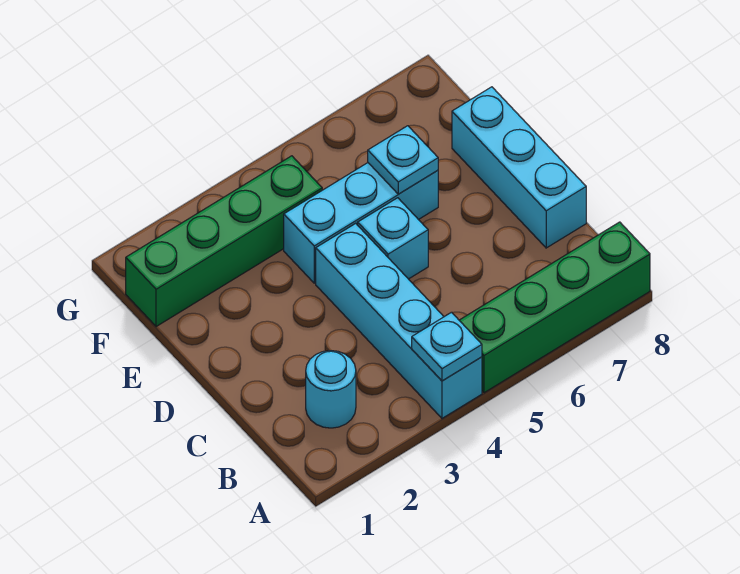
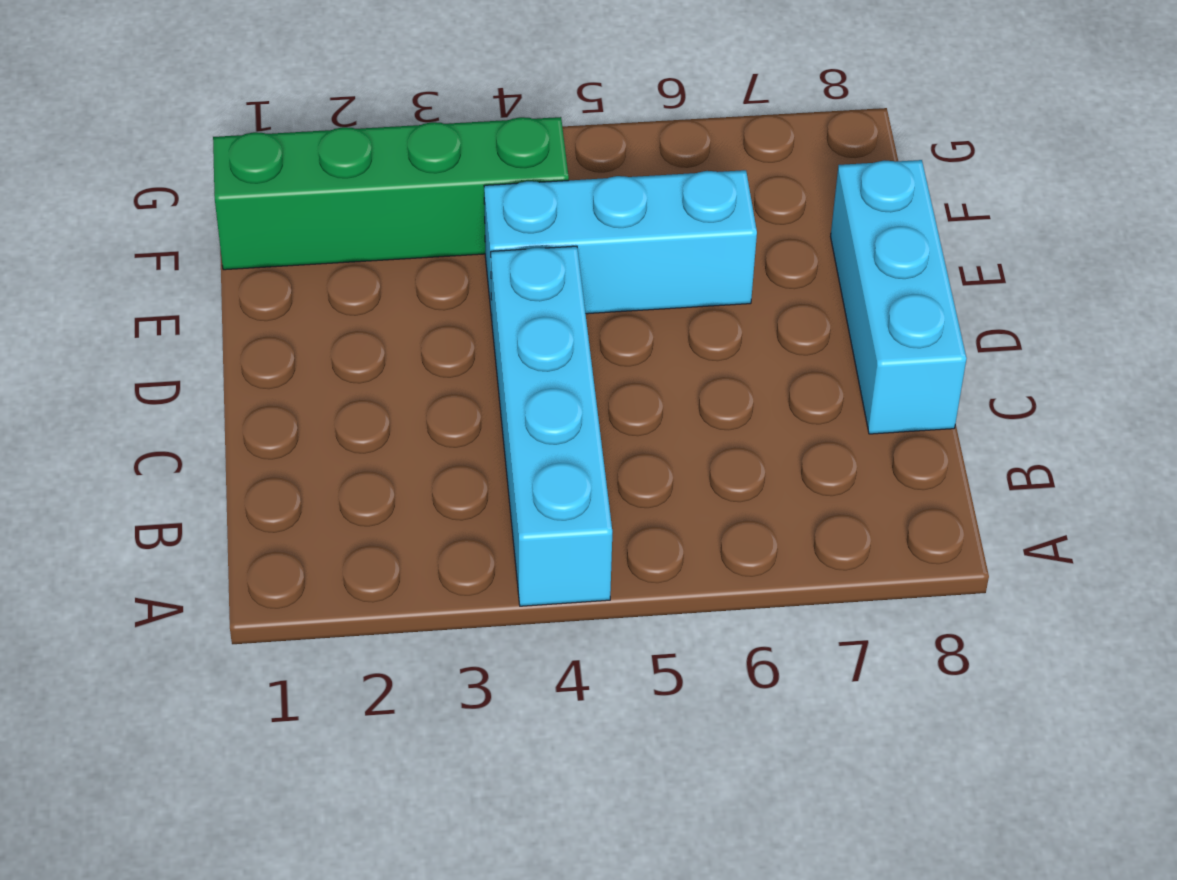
none -> green brick A5:A8 level 1
none -> cyan round brick B2 level 1

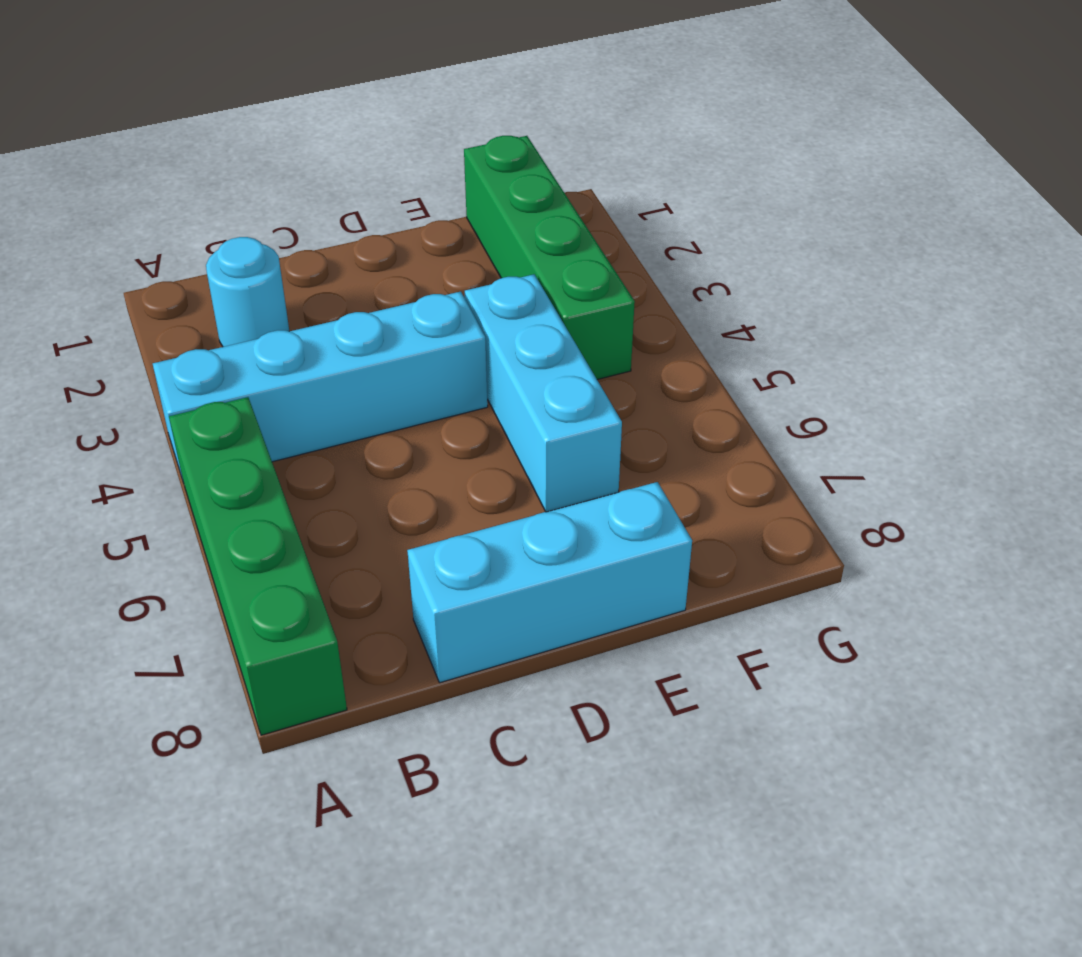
none -> cyan brick D5 level 1
none -> cyan plate A4 level 2

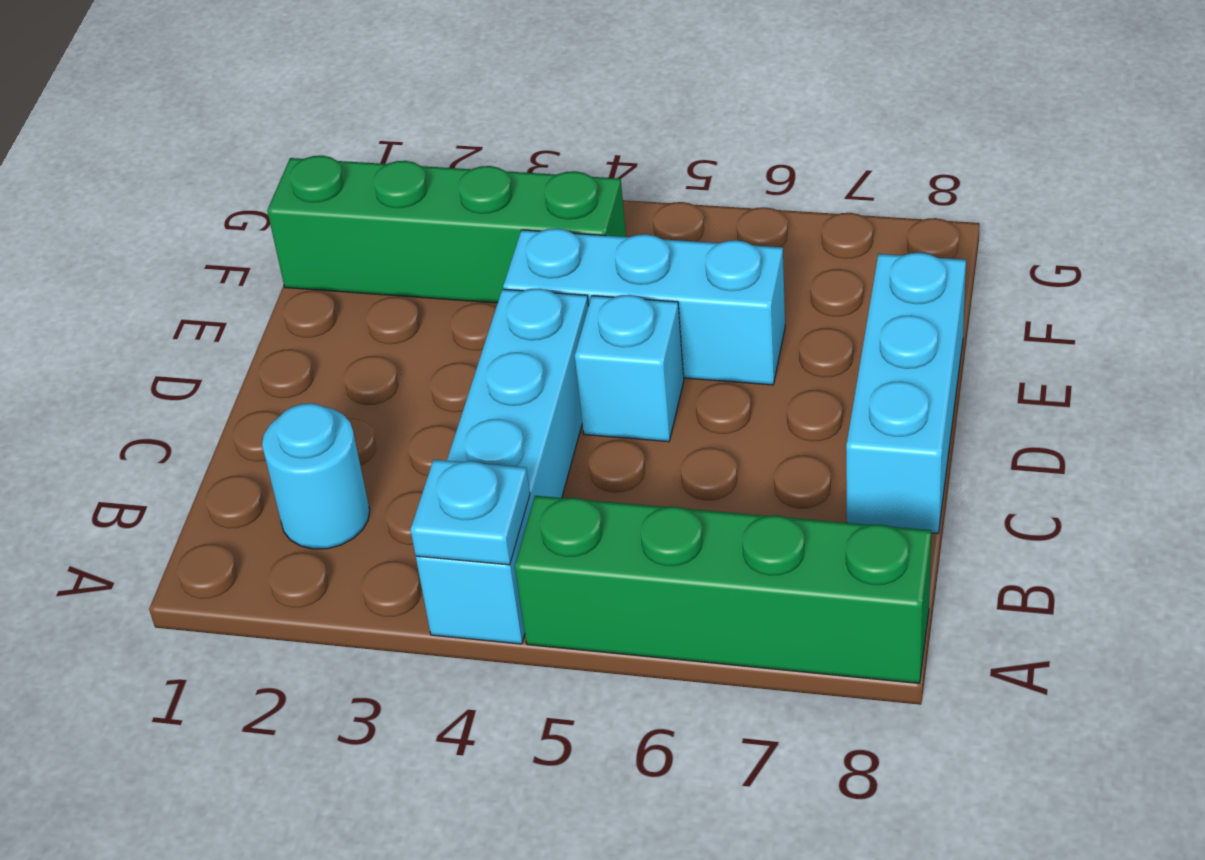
none -> cyan plate E6 level 2

